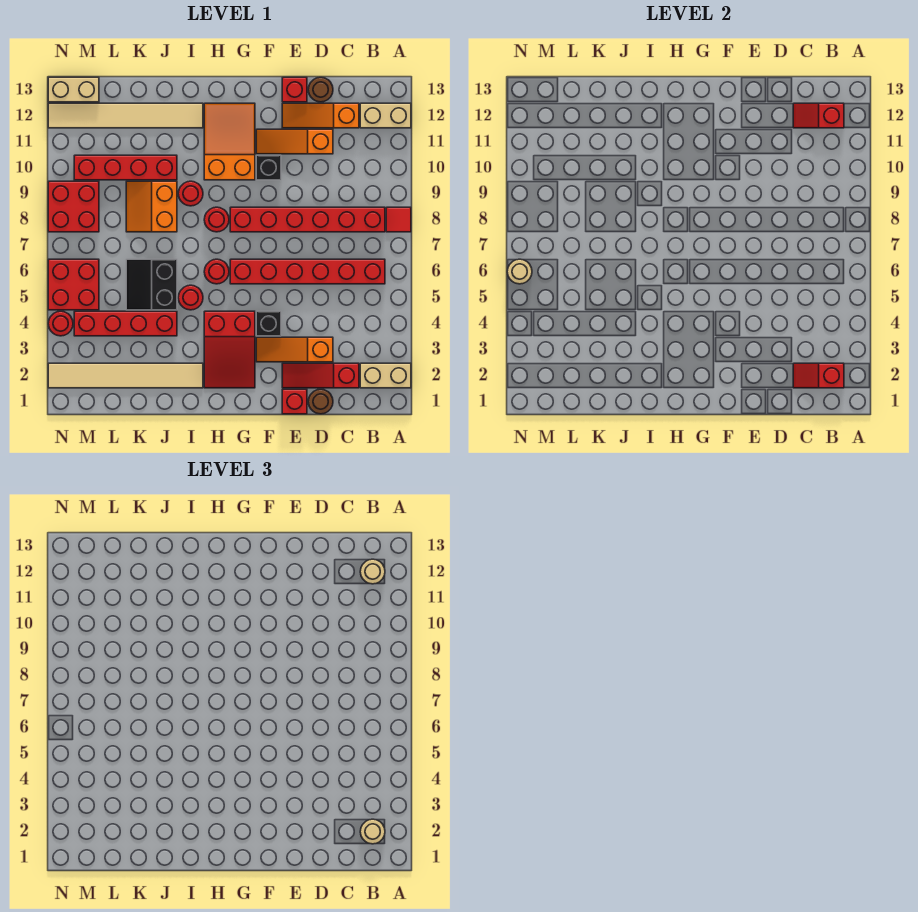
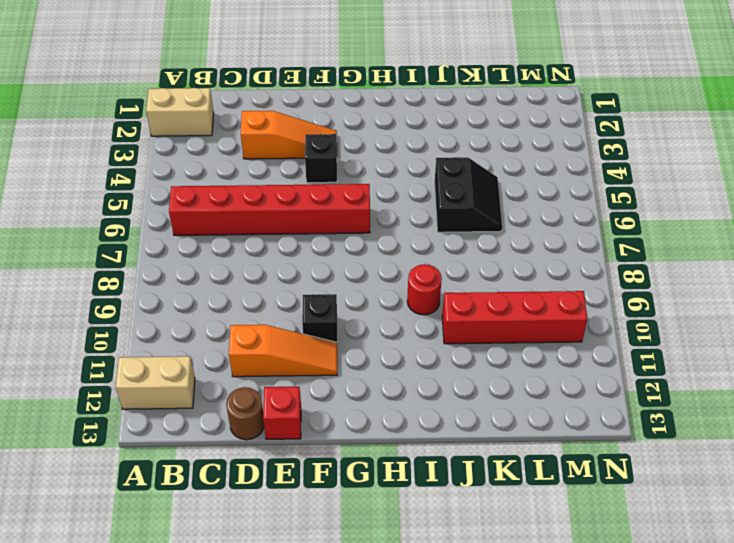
none -> red tile A8 level 1
none -> red brick B8:G8 level 1
none -> red slope C2:E2 level 1 top C
none -> orange slope C12:E12 level 1 top C

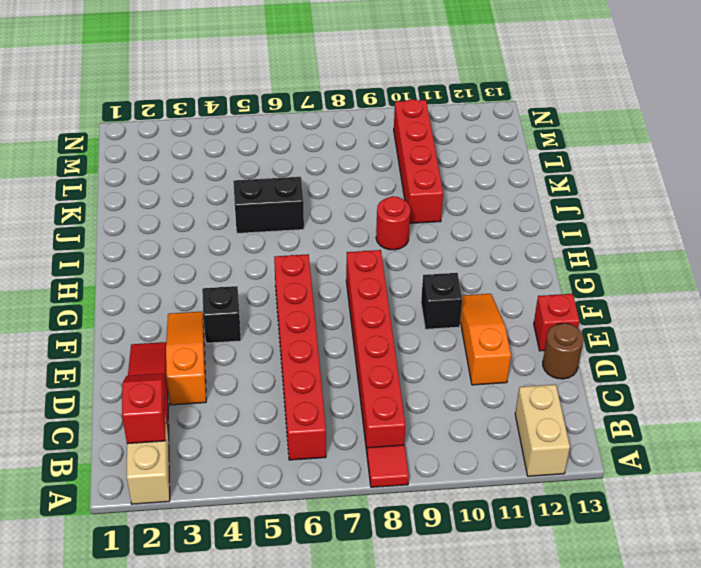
none -> orange slope C12:E12 level 1 top C
none -> brown round brick D1 level 1
none -> red brick E1 level 1
none -> red slope G2:H4 level 1 top 4

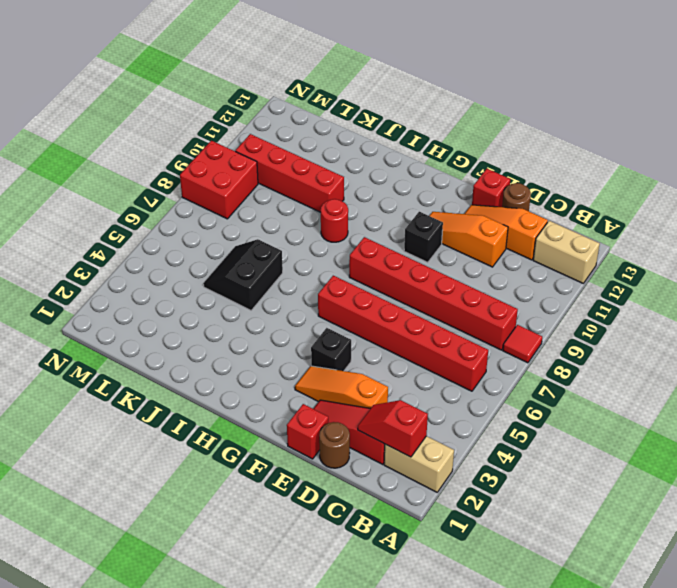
none -> red slope G2:H4 level 1 top 4
none -> orange slope G10:H12 level 1 top 10
none -> red round brick H6 level 1
none -> red round brick H8 level 1

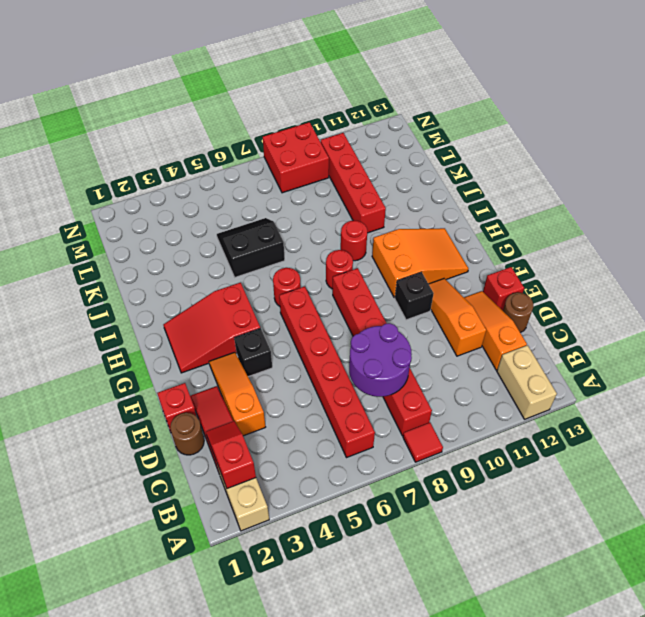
purple round brick C7:D8 level 2 -> none
none -> tan tile I2:N2 level 1
none -> red round brick I5 level 1
none -> tan tile I12:N12 level 1
none -> red brick J4:M4 level 1

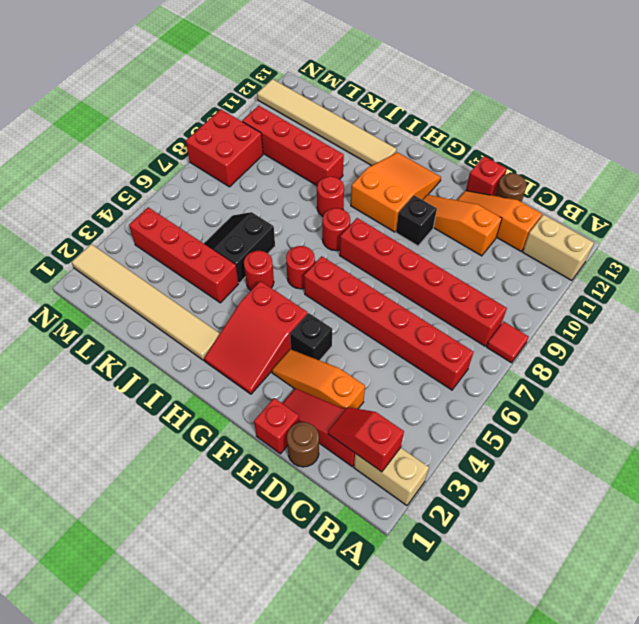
none -> orange slope J8:K9 level 1 top J
none -> red brick M5:N6 level 1
none -> tan brick M13:N13 level 1
none -> red round brick N4 level 1

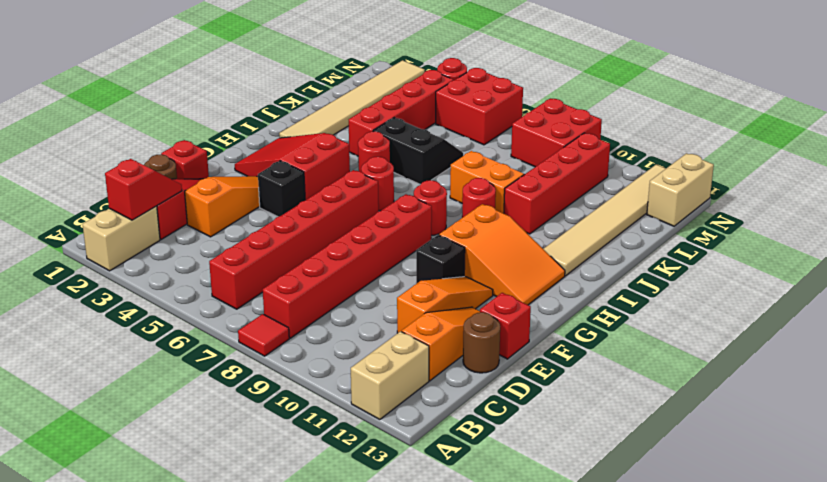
none -> red slope B12:C12 level 2 top B
none -> tan round brick N6 level 2
none -> tan round brick B2 level 3
none -> tan round brick B12 level 3

